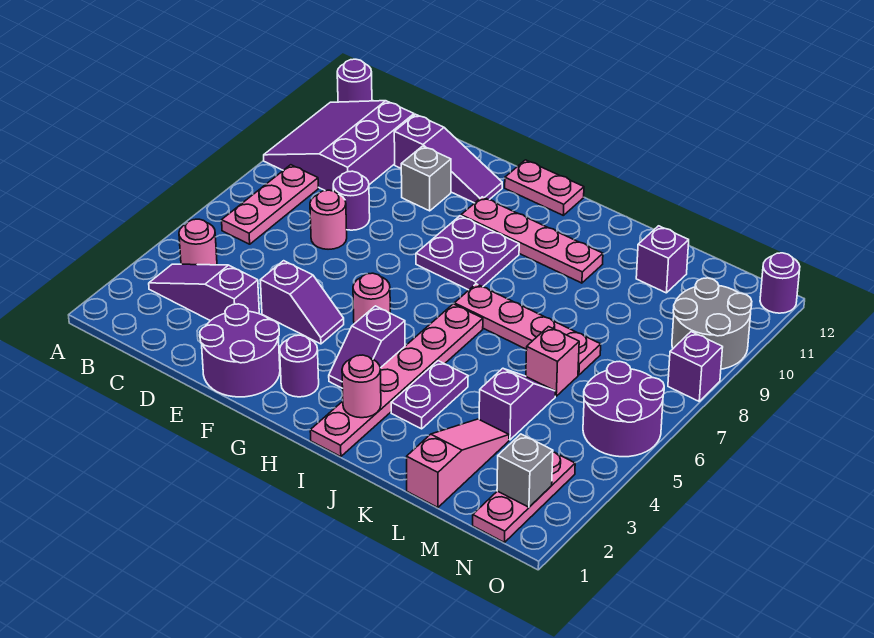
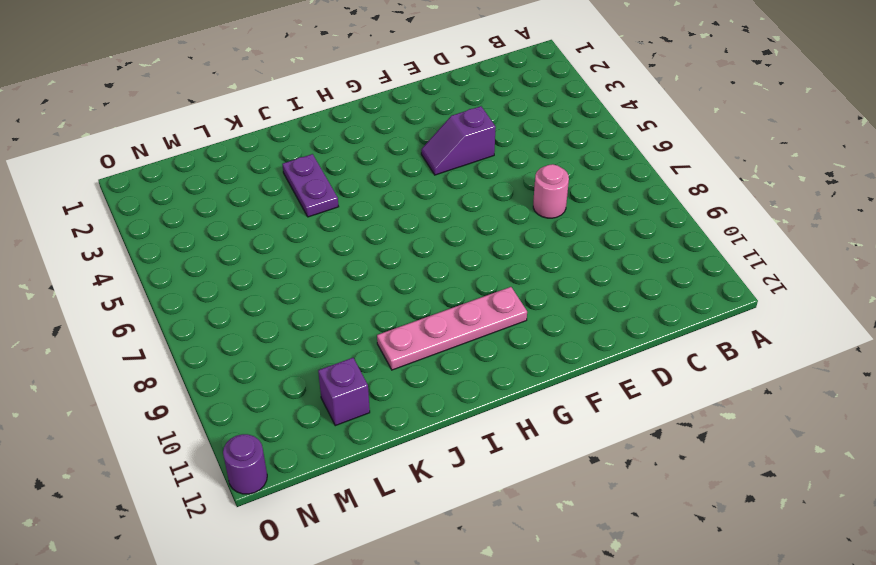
none -> purple slope A9:C11 level 1 top C
none -> purple round brick A12 level 1
none -> purple slope B3:D3 level 1 top D
none -> pink round brick B4 level 1

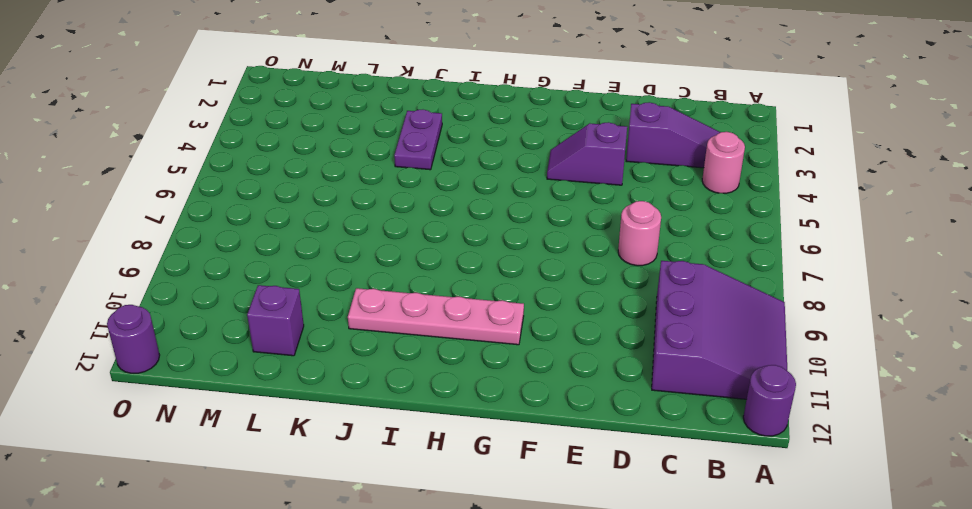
none -> pink plate B6:B8 level 1
none -> purple round brick D8 level 1
none -> purple slope D11:F11 level 1 top D
none -> purple round brick E1:F2 level 1

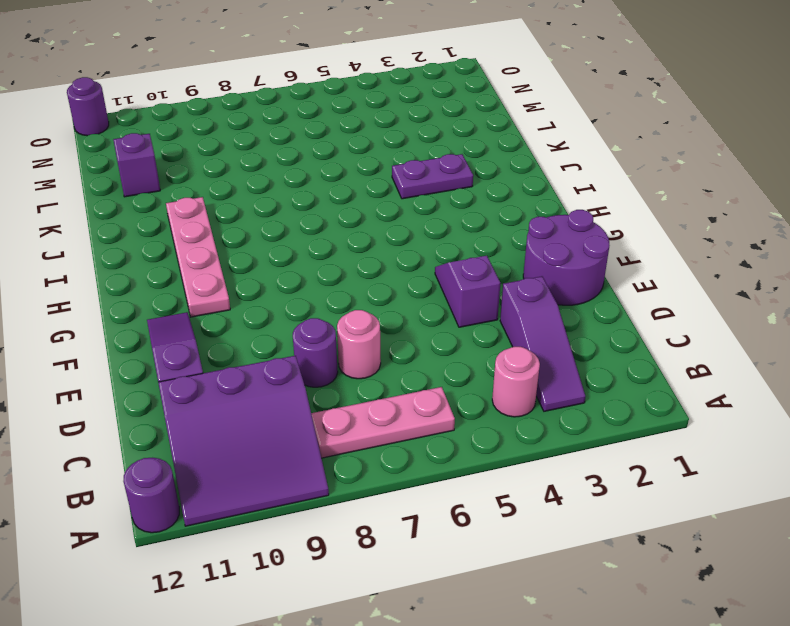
none -> grey brick E10 level 1
none -> purple round brick G2 level 1
none -> pink round brick G5 level 1
none -> purple plate G8:H9 level 1

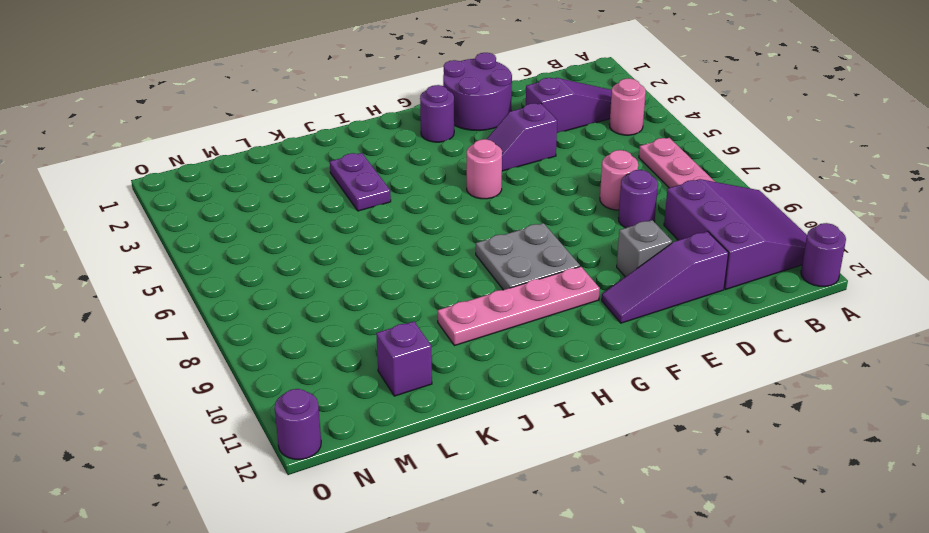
grey plate G8:H9 level 1 -> purple plate G8:H9 level 1
none -> pink plate G12:H12 level 1
none -> purple slope H3:H4 level 1 top 4
none -> pink plate I1:I6 level 1
none -> pink plate I7:L7 level 1

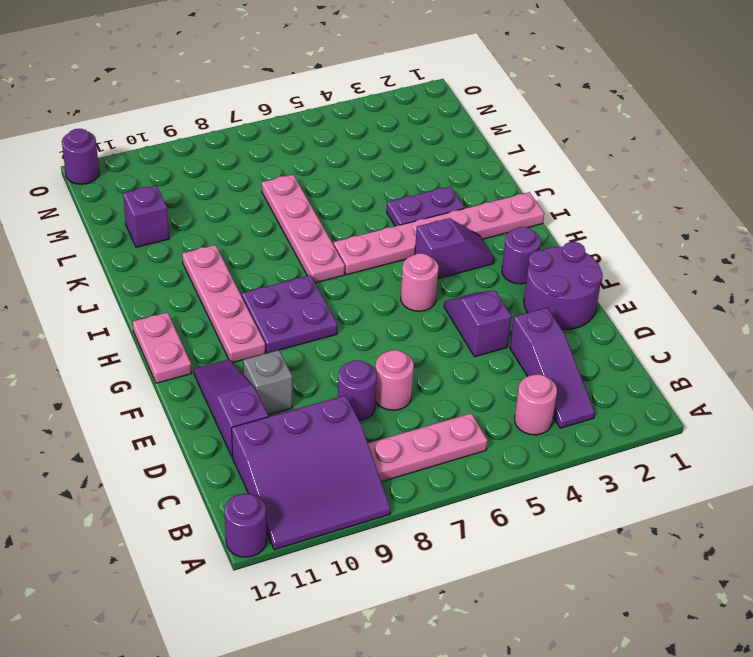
none -> pink slope L1:L3 level 1 top 1
none -> purple slope L4:L5 level 1 top 4
none -> pink brick L6 level 1
none -> pink plate N1:N3 level 1

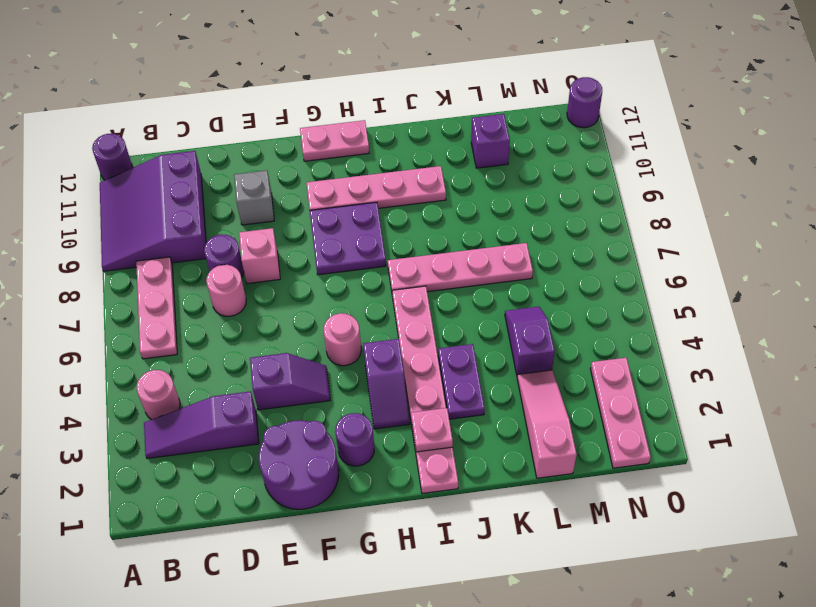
pink brick E8 level 1 -> pink brick L6 level 1
pink plate I2 level 2 -> pink round brick I2 level 2
none -> purple slope D11:F11 level 1 top D
none -> purple round brick N5:O6 level 1
none -> grey round brick N9:O10 level 1
none -> purple brick O8 level 1

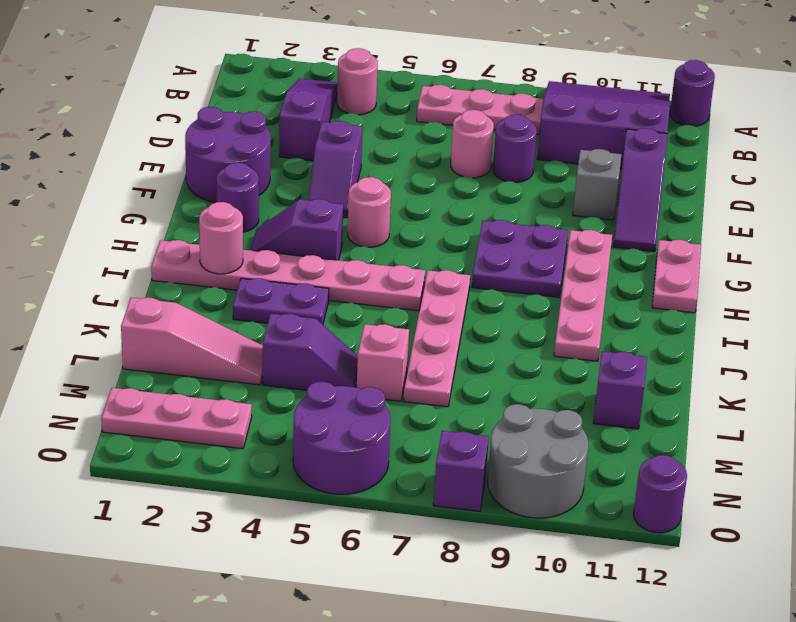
none -> grey brick N2 level 2

